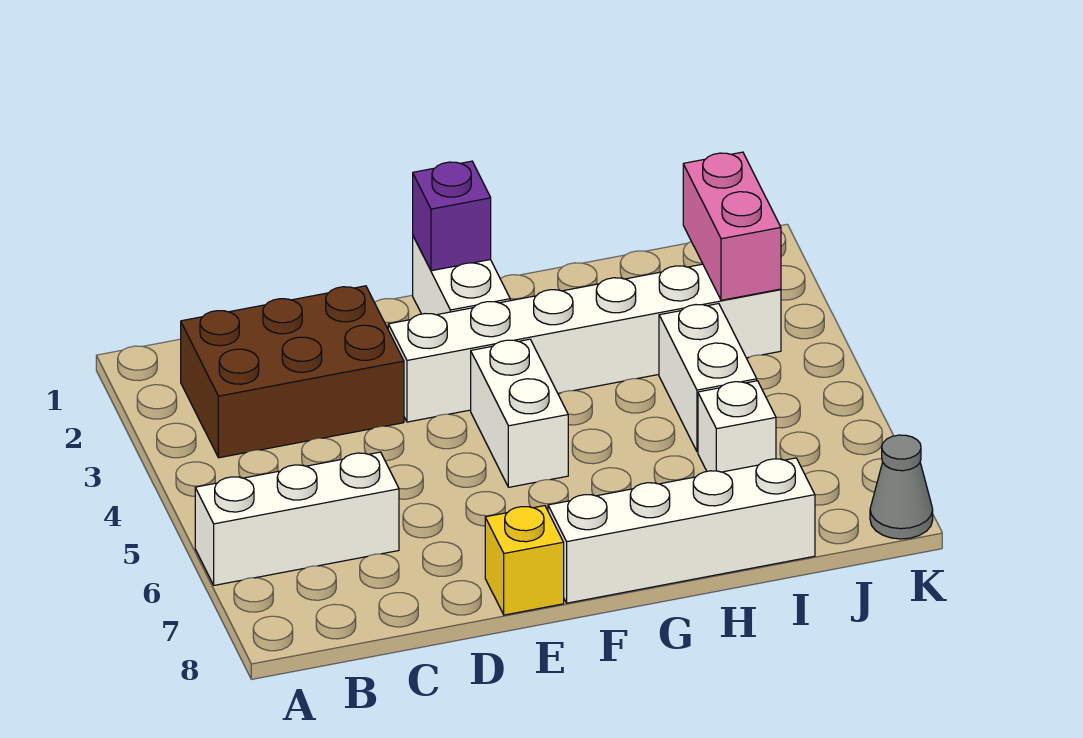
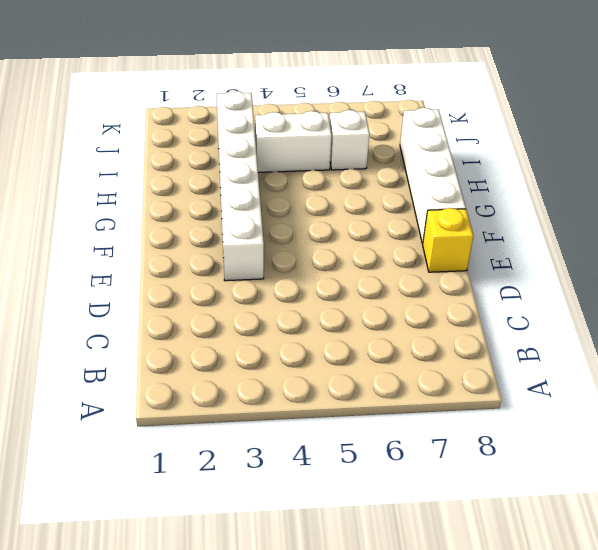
none -> white brick A6:C6 level 1
none -> brown brick B2:D3 level 1
none -> white brick F1:F2 level 1

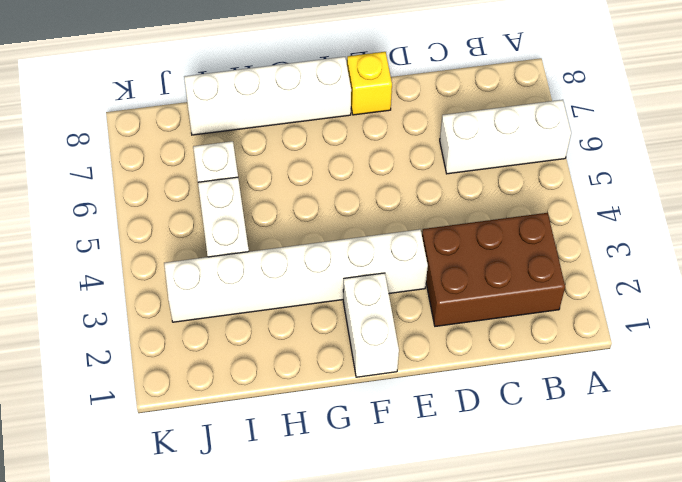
none -> white brick F4:F5 level 1
none -> grey cone K8 level 1
none -> purple brick F1 level 2

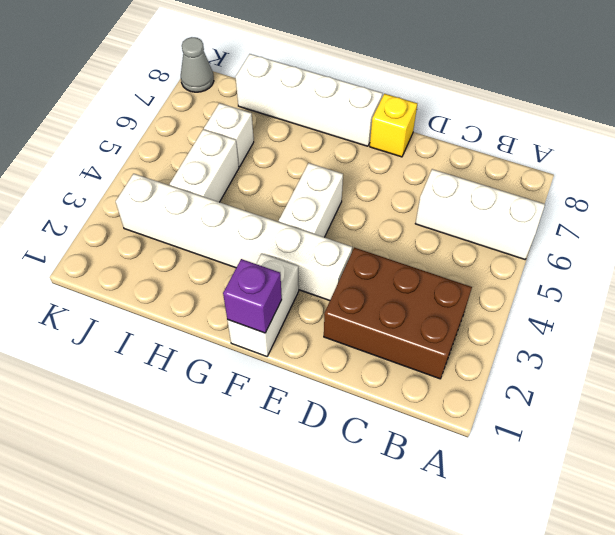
none -> pink brick J2:J3 level 2

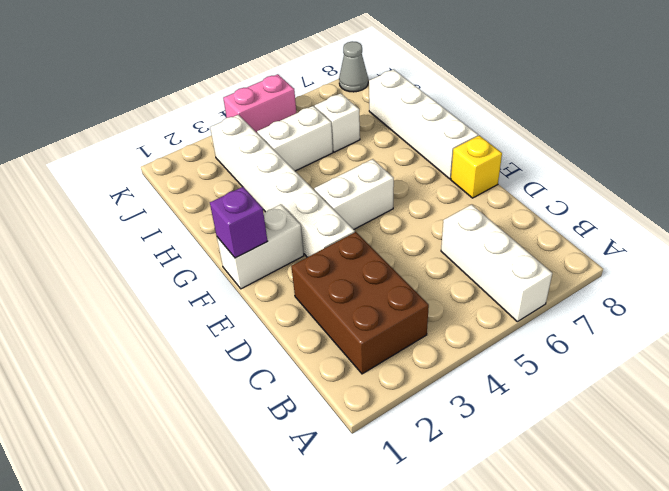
pink brick K4:K5 level 1 -> pink brick J2:J3 level 2

